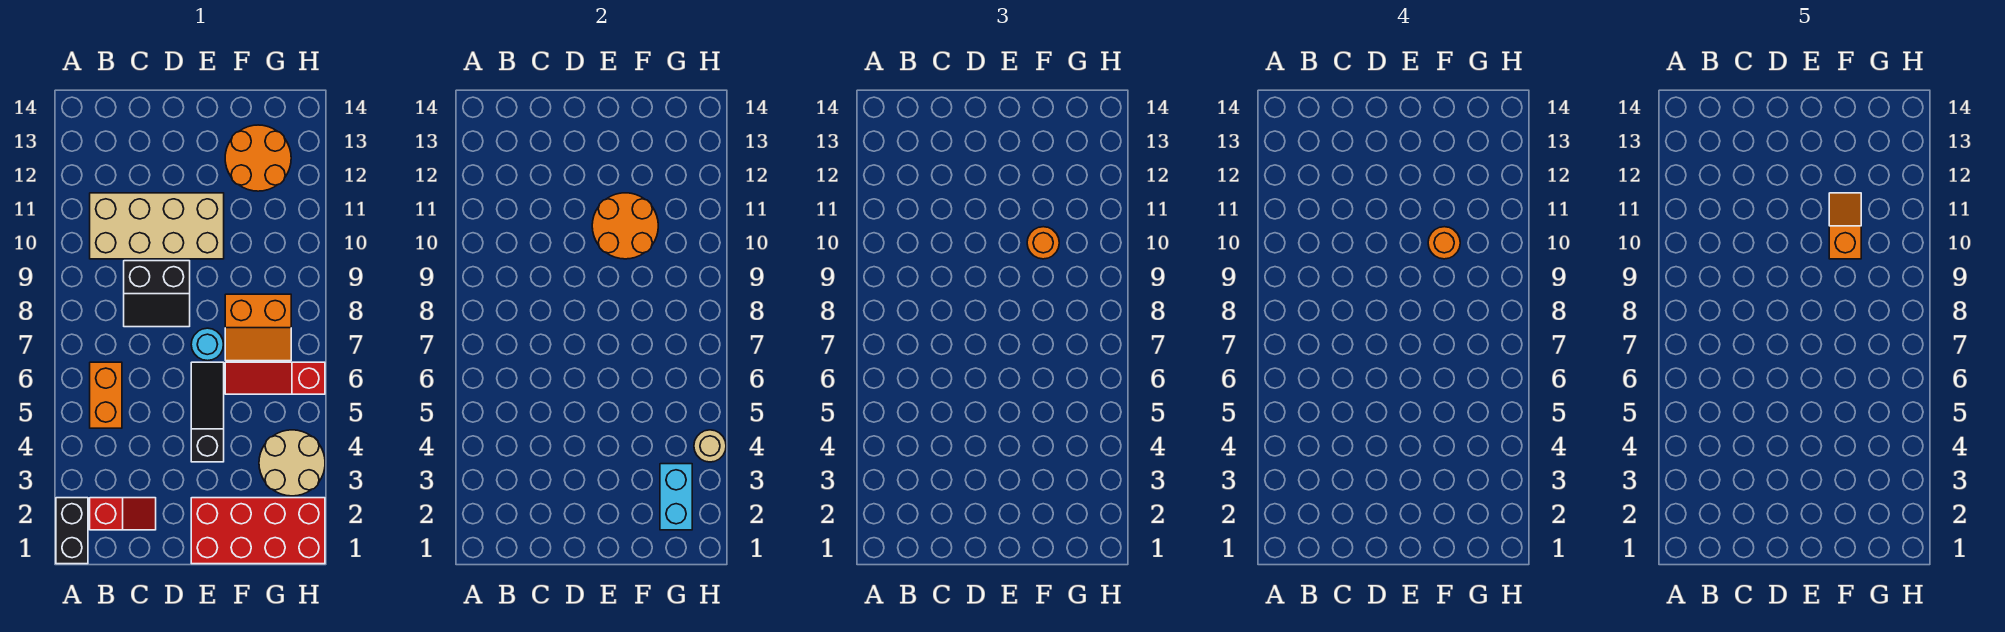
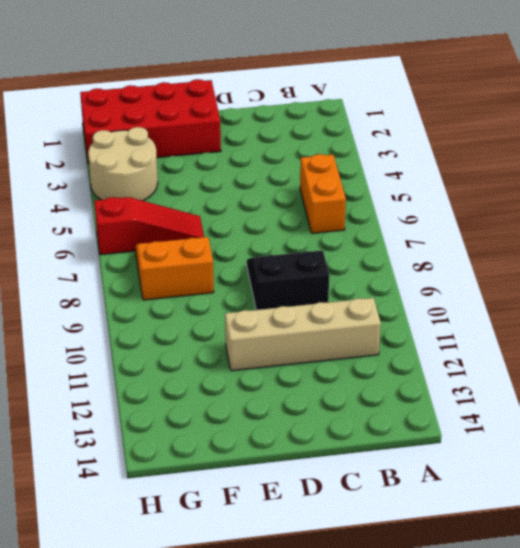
tan brick B11:E11 level 1 -> tan brick B10:E11 level 1
none -> black brick A1:A2 level 1
none -> red slope B2:C2 level 1 top B
none -> black slope E4:E6 level 1 top 4

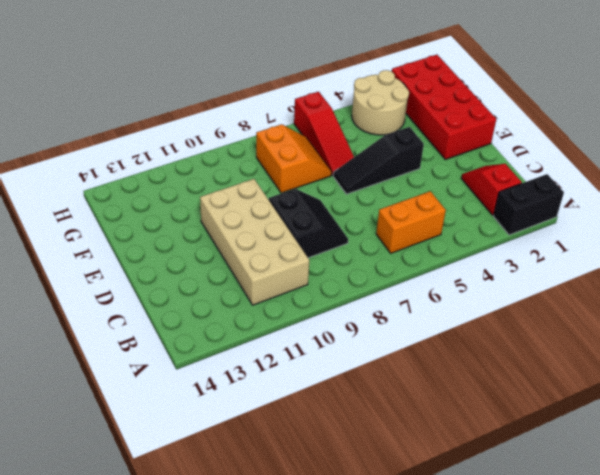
none -> cyan round brick E7 level 1
none -> orange round brick F12:G13 level 1
none -> orange round brick E10:F11 level 2

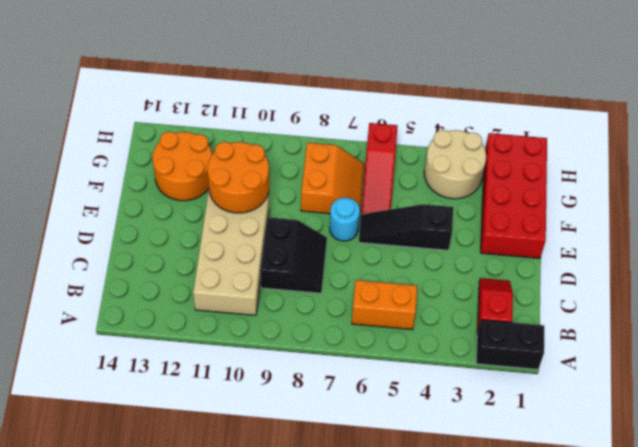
none -> cyan brick G2:G3 level 2
none -> tan round brick H4 level 2
none -> orange round brick F10 level 3

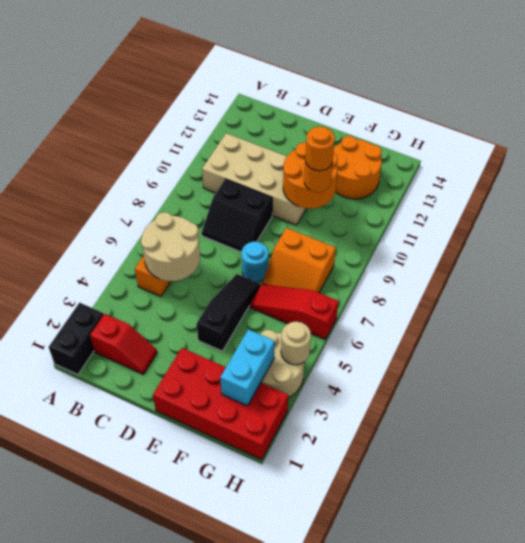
tan round brick B5:C6 level 2 -> none
none -> orange slope F10:F11 level 5 top 10

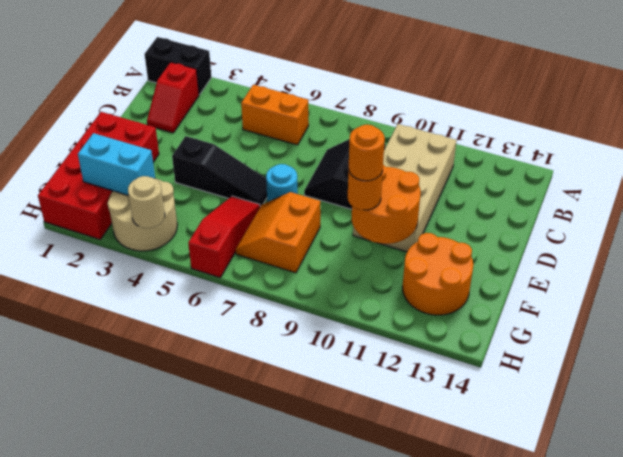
none -> orange slope F10:F11 level 5 top 10

